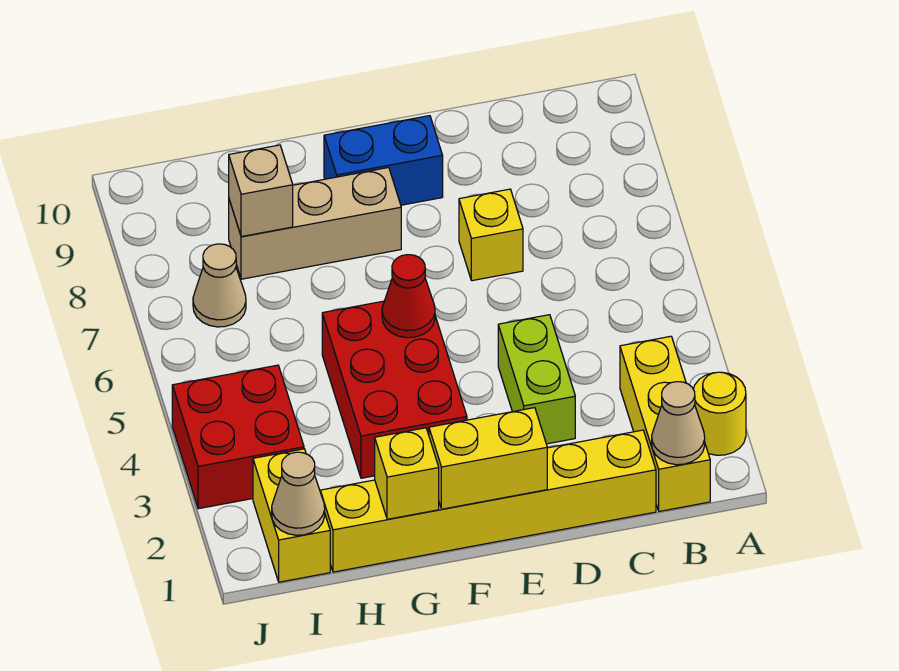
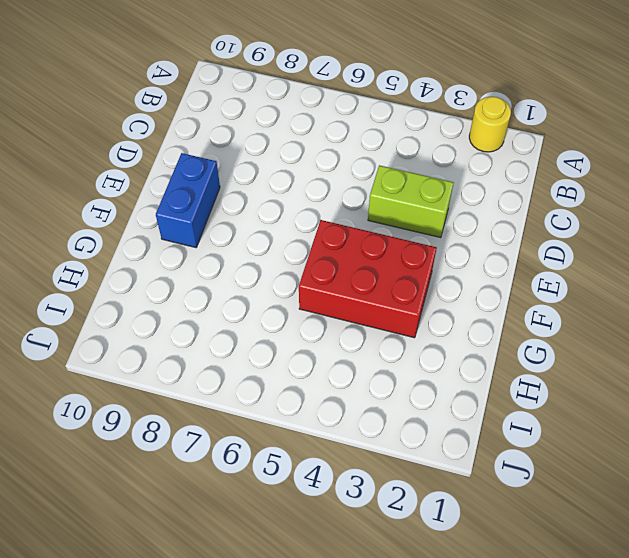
none -> yellow brick B1:B3 level 1
none -> yellow brick C1:H1 level 1
none -> yellow brick D7 level 1

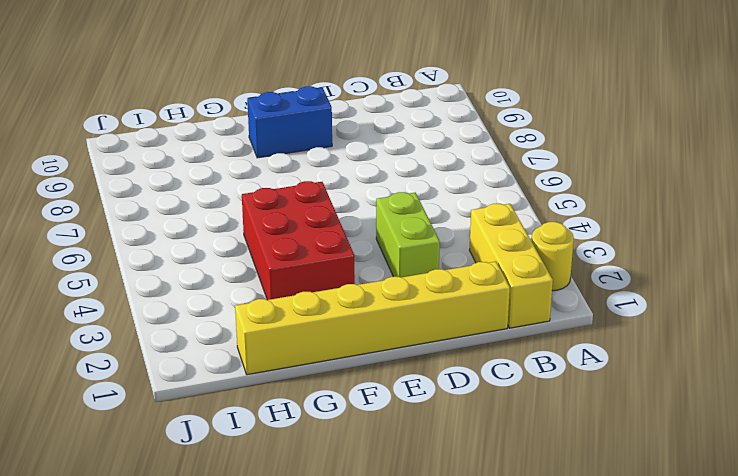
none -> yellow brick D7 level 1
none -> tan brick F8:H8 level 1
none -> yellow brick I1:I2 level 1

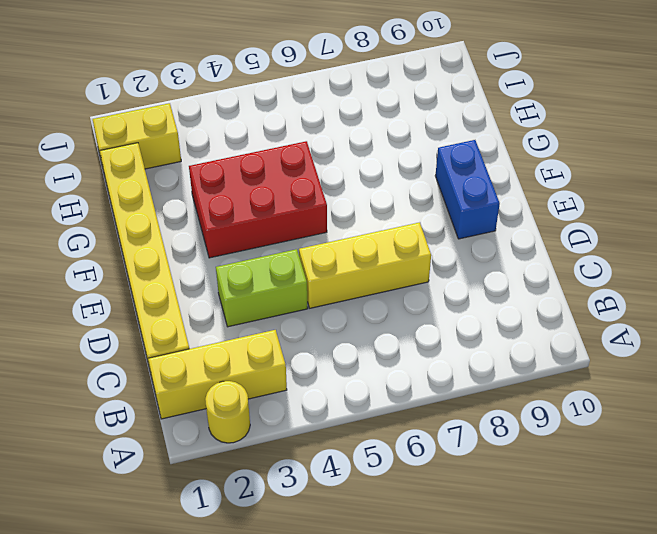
yellow brick D5:D7 level 1 -> yellow brick D7 level 1
none -> tan brick F8:H8 level 1
none -> red brick I3:J4 level 1
none -> tan cone I7 level 1

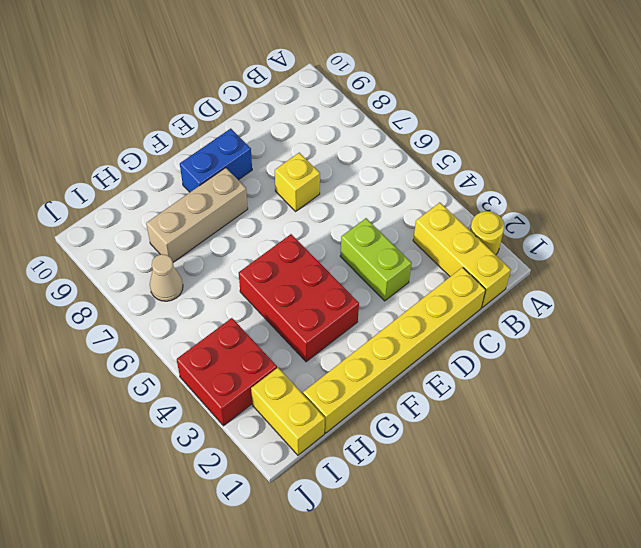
none -> tan cone B1 level 2
none -> yellow brick E1:F1 level 2
none -> red cone F5 level 2

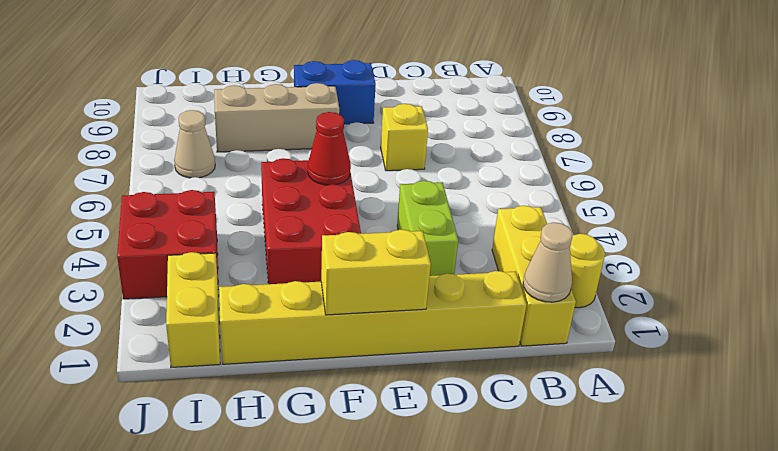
none -> yellow brick G1 level 2
none -> tan brick H8 level 2
none -> tan cone I1 level 2

